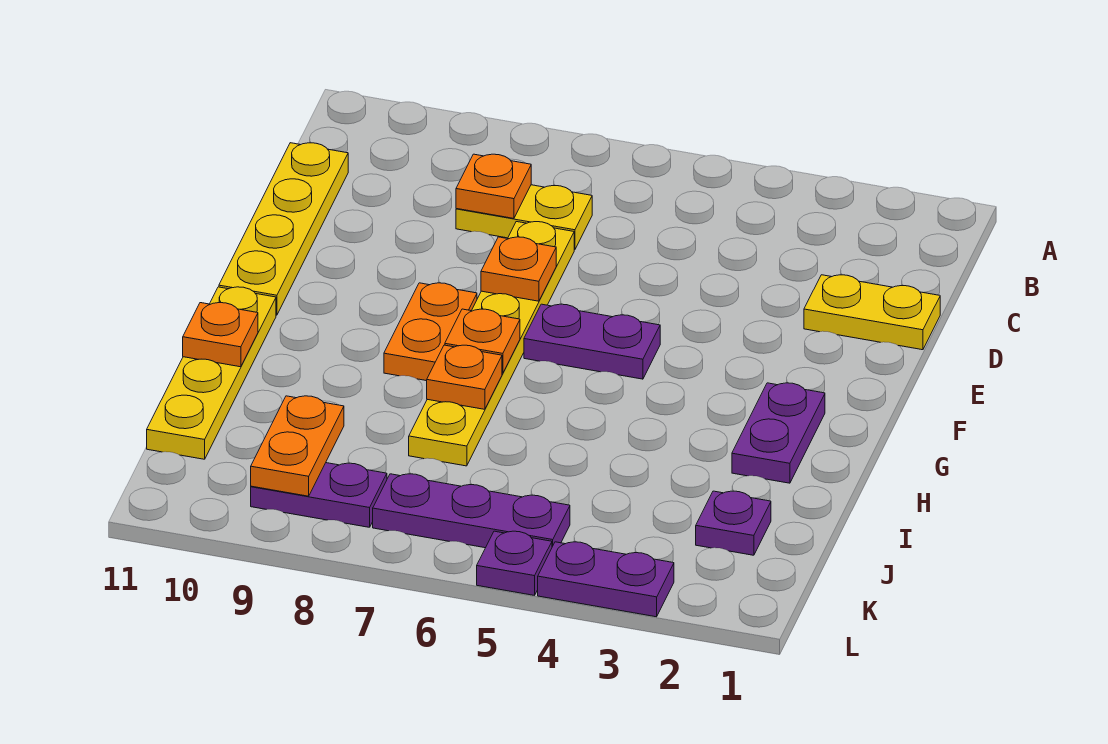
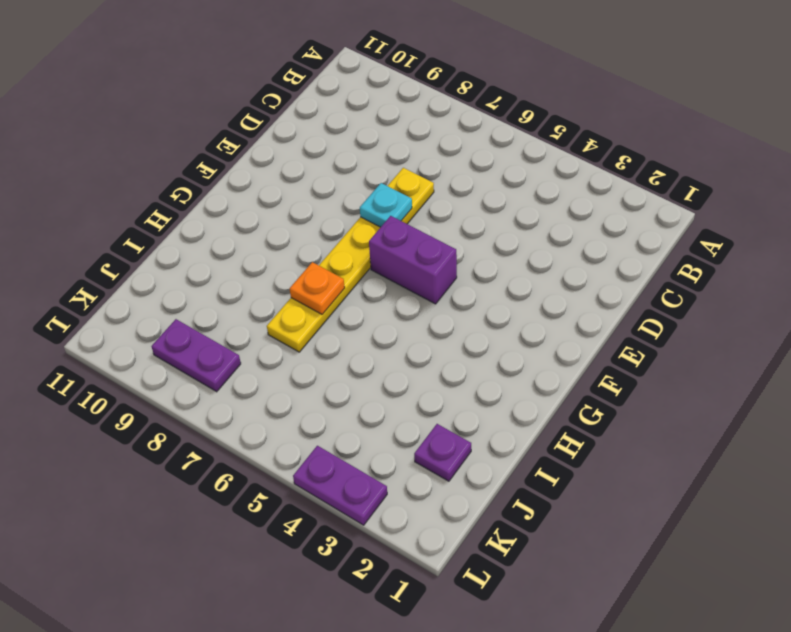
cyan plate E7 level 2 -> orange plate E7 level 2
purple brick F5:F6 level 1 -> purple plate F5:F6 level 1
none -> yellow plate C7:C8 level 1
none -> yellow plate C11:F11 level 1
none -> yellow plate D1:D2 level 1

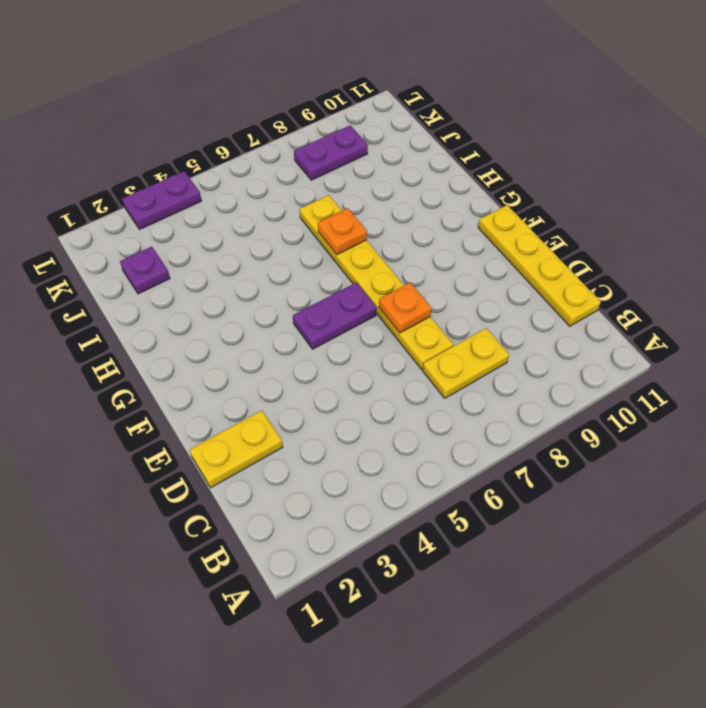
none -> orange plate F8:G8 level 1
none -> purple plate G2:H2 level 1
none -> yellow plate G11:J11 level 1

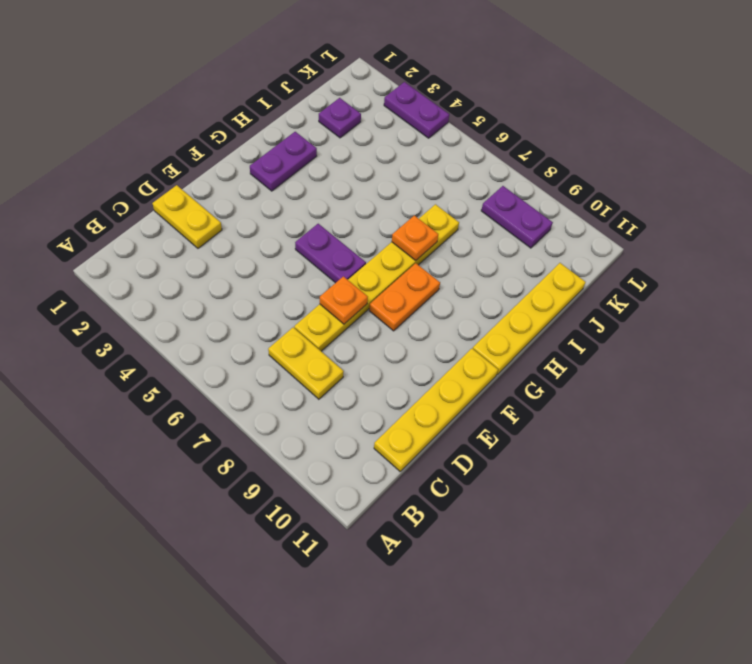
none -> purple plate K5:K7 level 1
none -> purple plate L5 level 1
none -> orange plate C8 level 2

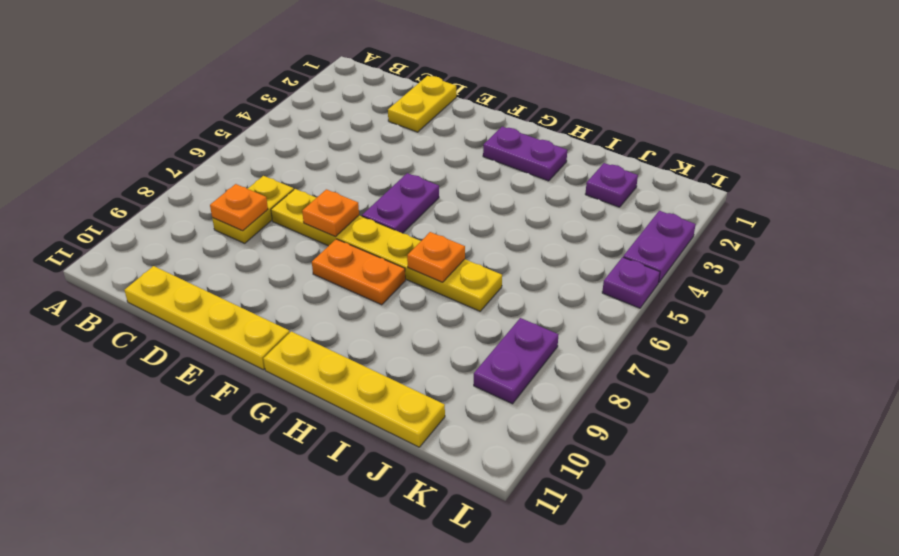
none -> purple plate K5:K7 level 1
none -> orange plate G7 level 2
none -> orange plate H11 level 2

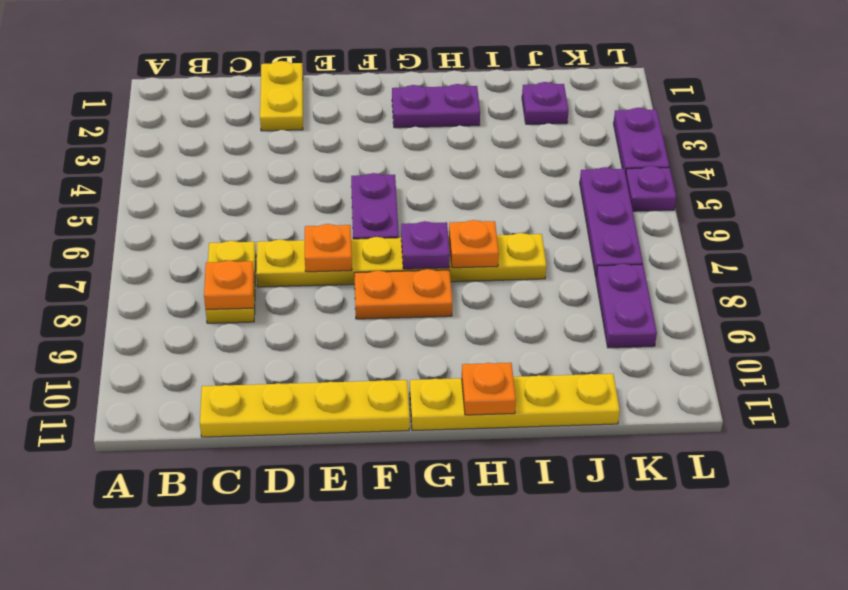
purple plate G7 level 2 -> orange plate G7 level 2
none -> orange plate J9:K9 level 2

